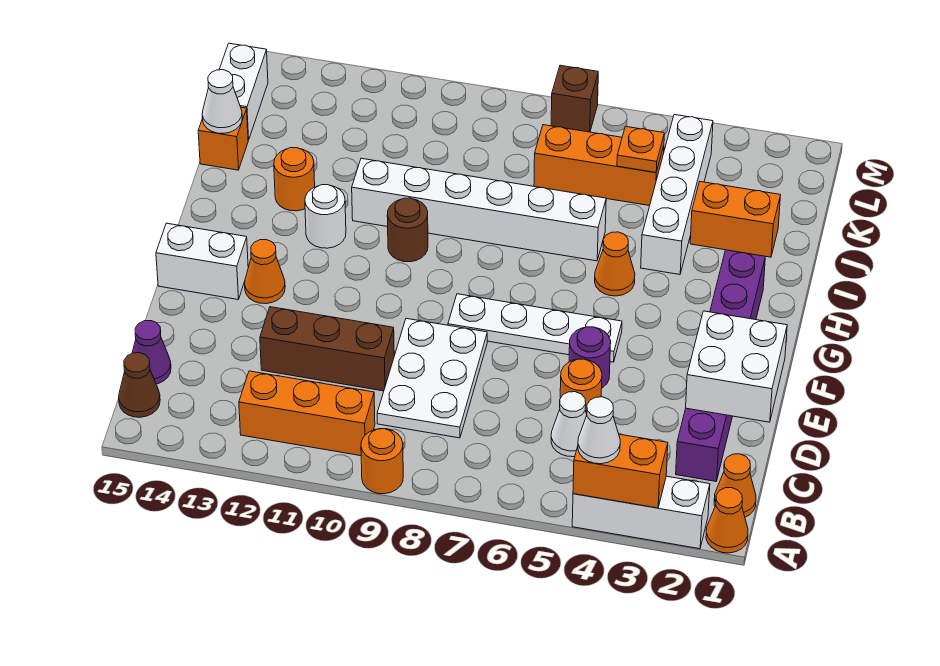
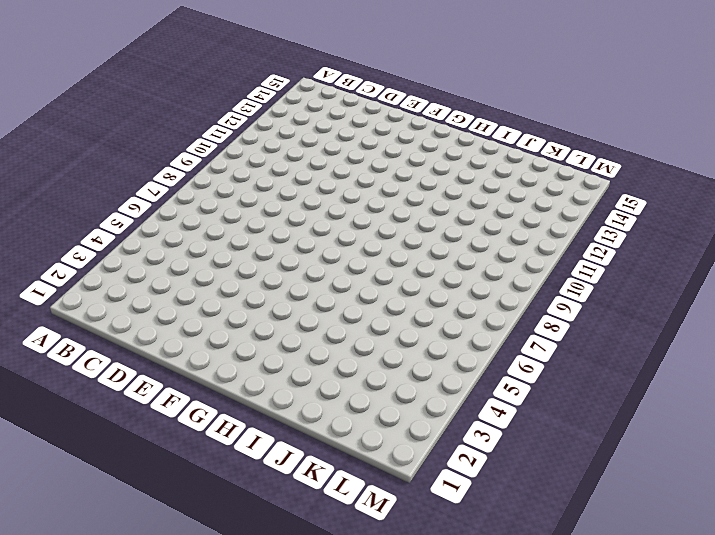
none -> orange cone A1 level 1
none -> white brick A2:A4 level 1
none -> orange round brick A9 level 1
none -> orange cone B1 level 1

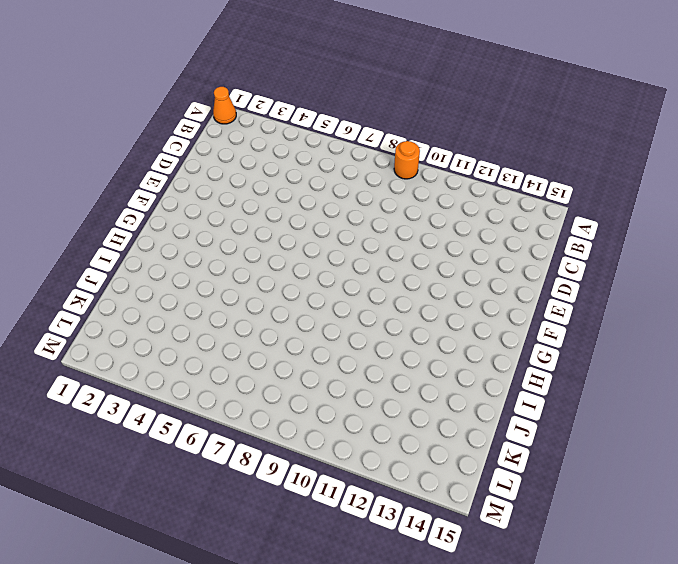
none -> white brick A2:A4 level 1
none -> orange cone B1 level 1
none -> orange brick B10:B12 level 1
none -> brown cone B15 level 1

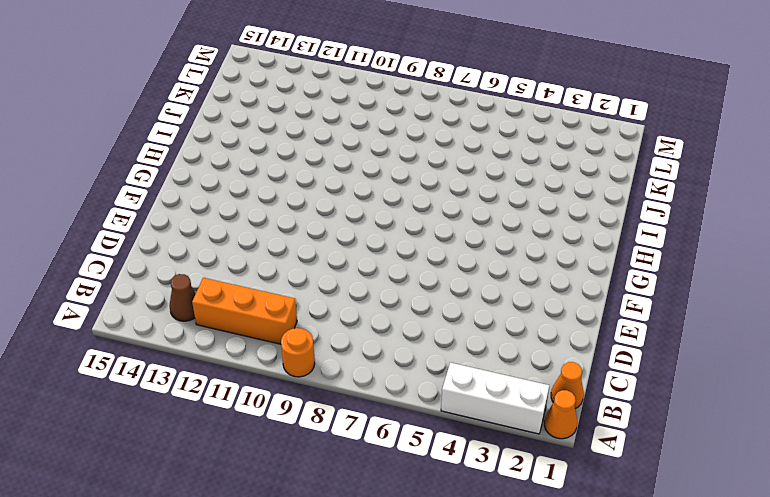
brown cone B13 level 1 -> brown cone B15 level 1
none -> purple brick C2:H2 level 1
none -> white cone C5 level 1
none -> white plate C8:E9 level 1
none -> purple cone C15 level 1

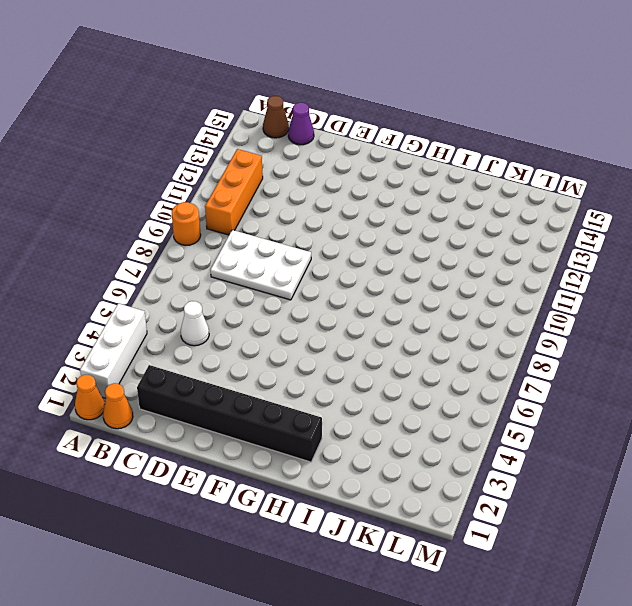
black brick C2:H2 level 1 -> purple brick C2:H2 level 1
none -> orange round brick D5 level 1
none -> brown brick D10:D12 level 1
none -> purple round brick E5 level 1
none -> white plate F5:F8 level 1

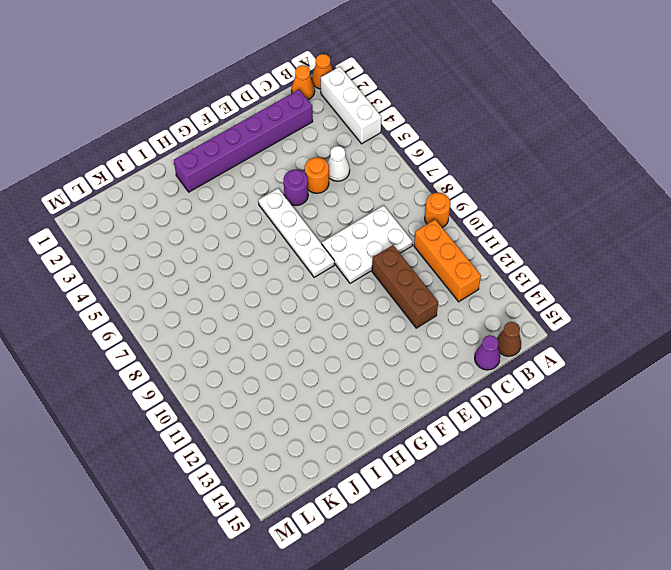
none -> orange cone F13 level 1
none -> white brick F14:F15 level 1
none -> orange cone H5 level 1
none -> brown round brick H10 level 1

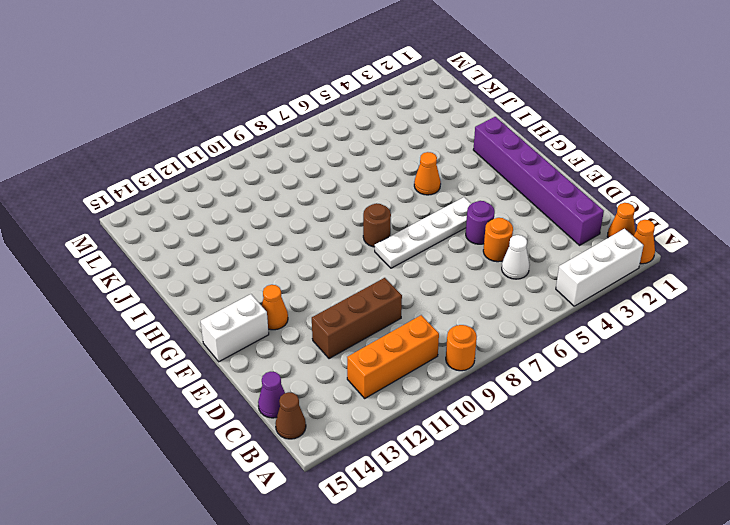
brown round brick G8 level 1 -> brown round brick H10 level 1
none -> white plate C8:E9 level 1
none -> white round brick H12 level 1
none -> white brick I4:L4 level 1
none -> white brick I6:I11 level 1

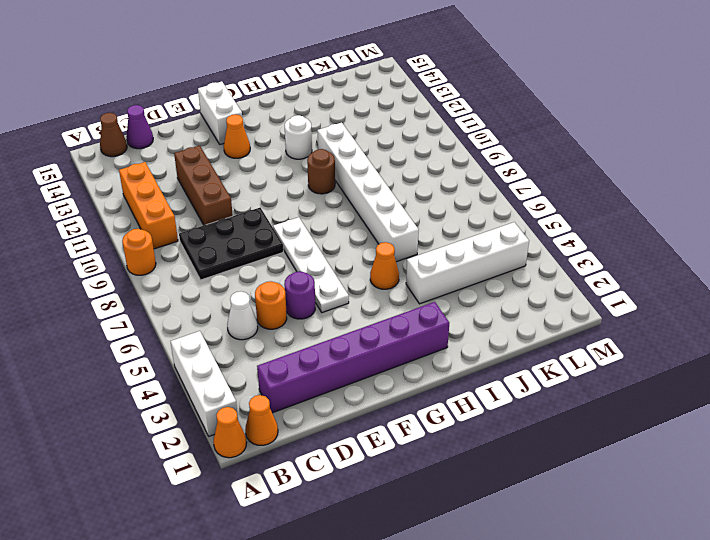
black plate C8:E9 level 1 -> white plate C8:E9 level 1
none -> orange round brick I13 level 1
none -> orange brick J2:J3 level 1
none -> orange brick J15 level 1
none -> orange brick K5:K7 level 1

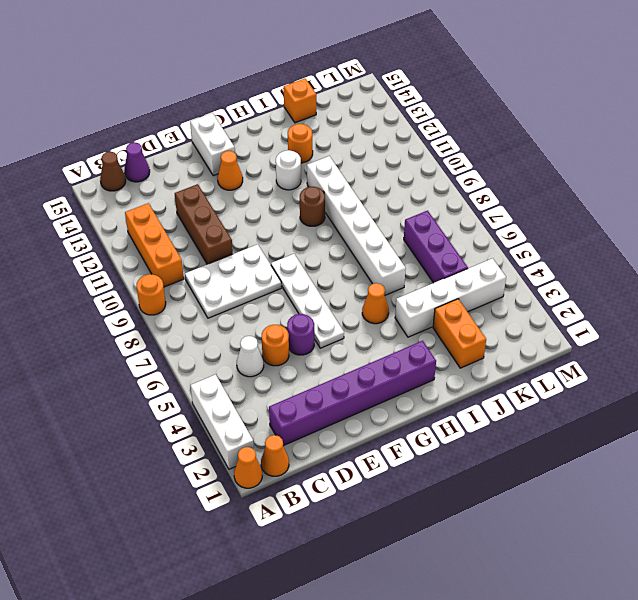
purple brick K5:K7 level 1 -> orange brick K5:K7 level 1
none -> white brick K15:L15 level 1
none -> brown brick M7 level 1
none -> orange brick A3:A4 level 2
none -> white brick D1:E2 level 2

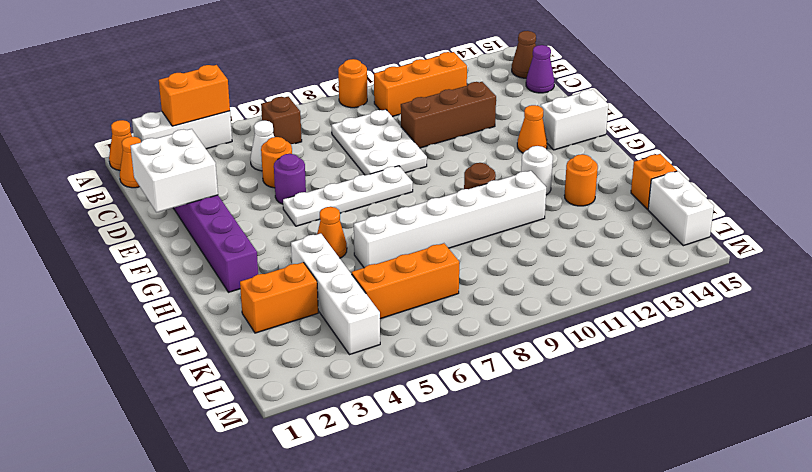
brown brick B6 level 1 -> brown brick M7 level 1
none -> white cone J15 level 2
none -> orange plate K5 level 2
none -> white cone A4 level 3

